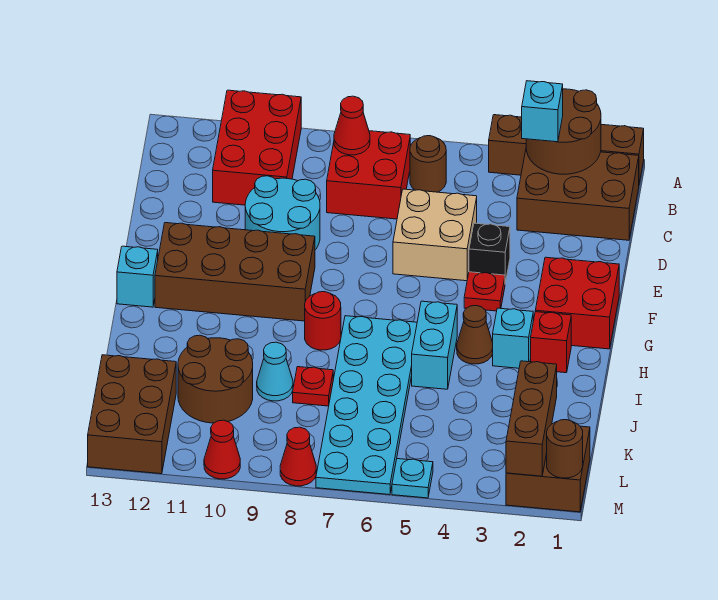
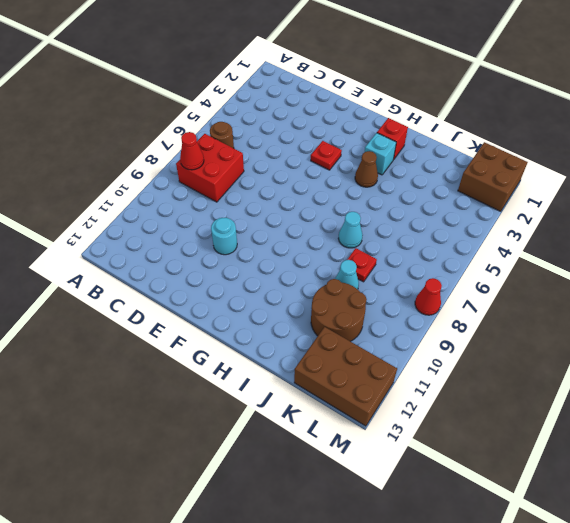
cyan round brick E10 level 1 -> cyan round brick D9:E10 level 1
cyan cone I7 level 1 -> cyan plate H6:M7 level 1
none -> brown brick A1:A4 level 1
none -> red brick A10:C11 level 1
none -> brown brick B1:C3 level 1
none -> tan brick D5:E6 level 1

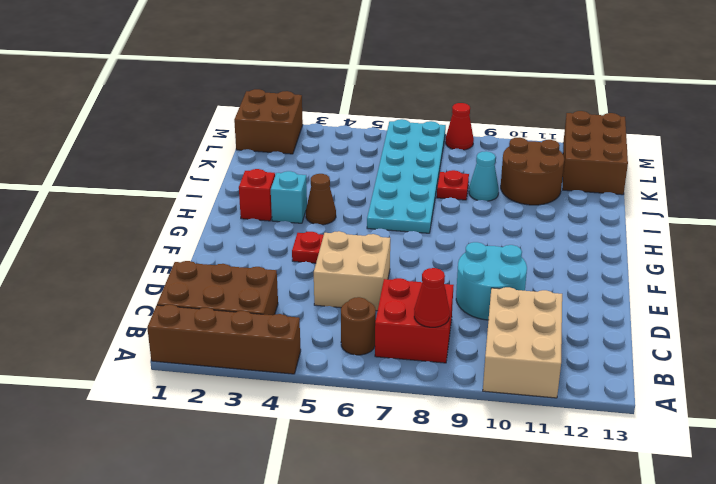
tan brick A10:C11 level 1 -> red brick A10:C11 level 1
none -> black brick E4 level 1
none -> red brick F1:G2 level 1
none -> brown brick F9:G12 level 1
none -> cyan brick G13 level 1

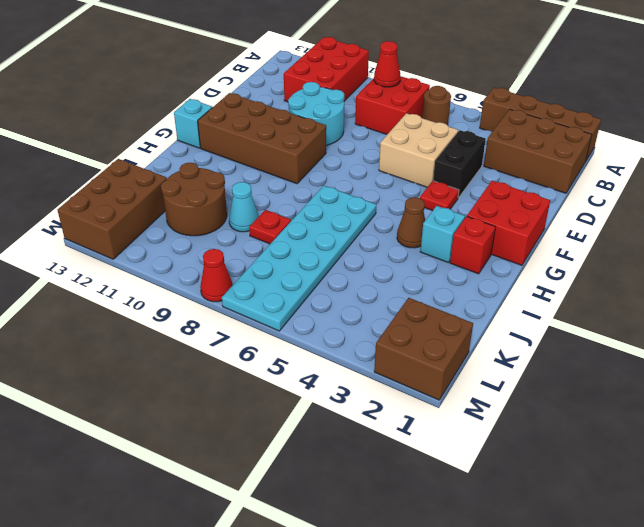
black brick D4:E4 level 1 -> black brick E4 level 1
none -> cyan brick H5:I5 level 1
none -> red round brick H8 level 1
none -> cyan plate M5 level 1
none -> red cone M10 level 1

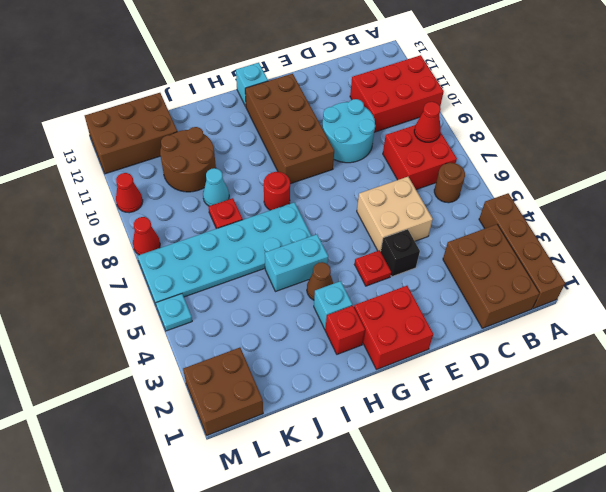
none -> brown round brick A2:B3 level 2
none -> brown brick K2:M2 level 2
none -> brown round brick M1 level 2
none -> cyan brick B3 level 3

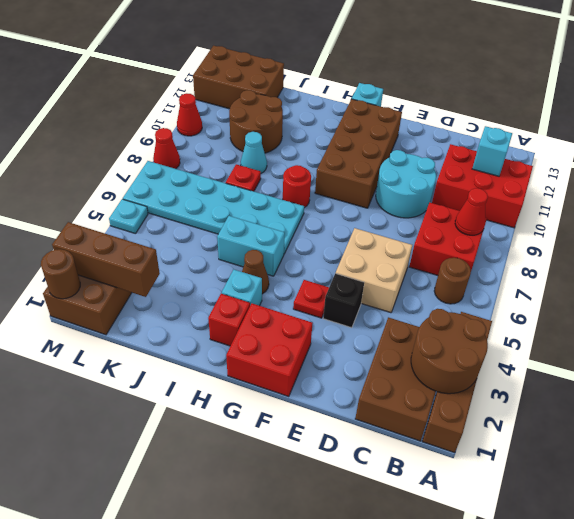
cyan brick B11 level 2 -> cyan brick B3 level 3

